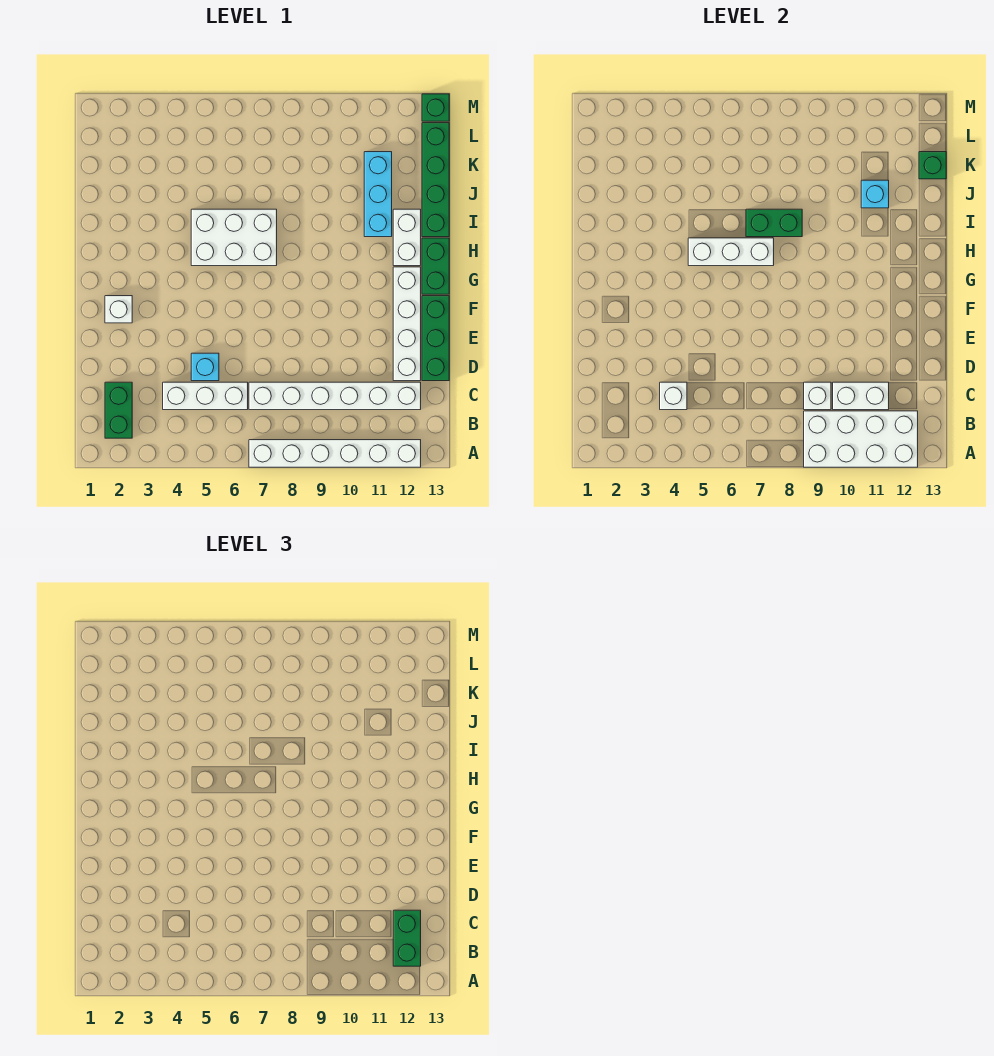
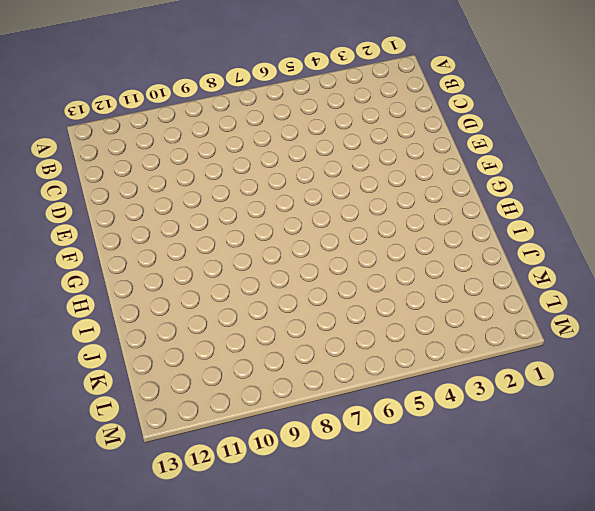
none -> white brick A7:A12 level 1
none -> green brick B2:C2 level 1
none -> white brick C4:C6 level 1

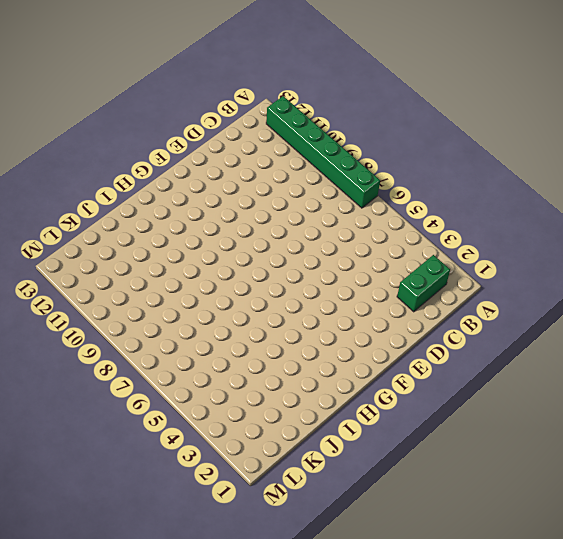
green brick A7:A12 level 1 -> white brick A7:A12 level 1
none -> white brick C4:C6 level 1
none -> white brick C7:C12 level 1
none -> cyan brick D5 level 1

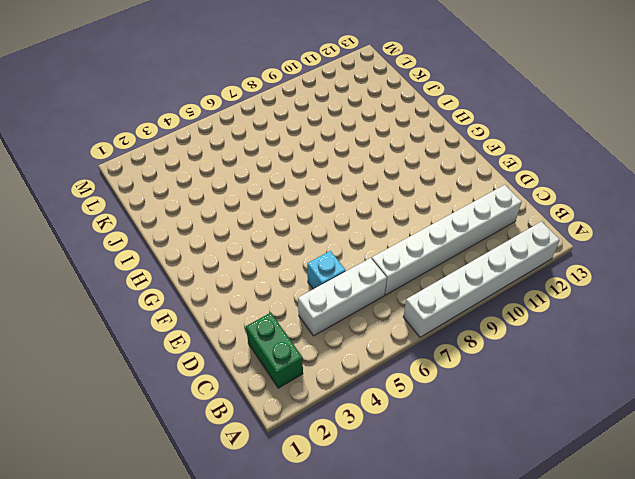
none -> white brick D12:G12 level 1
none -> green brick D13:F13 level 1
none -> white brick F2 level 1

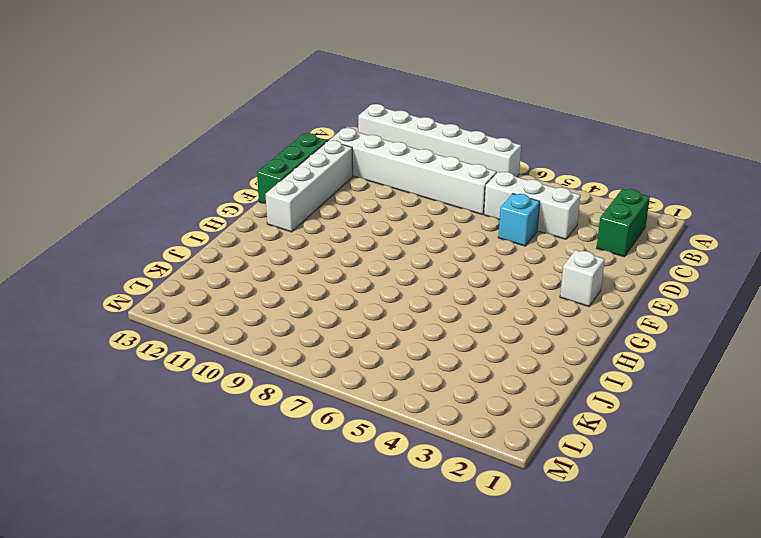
none -> green brick G13:H13 level 1
none -> white brick H5:I7 level 1
none -> white brick H12:I12 level 1

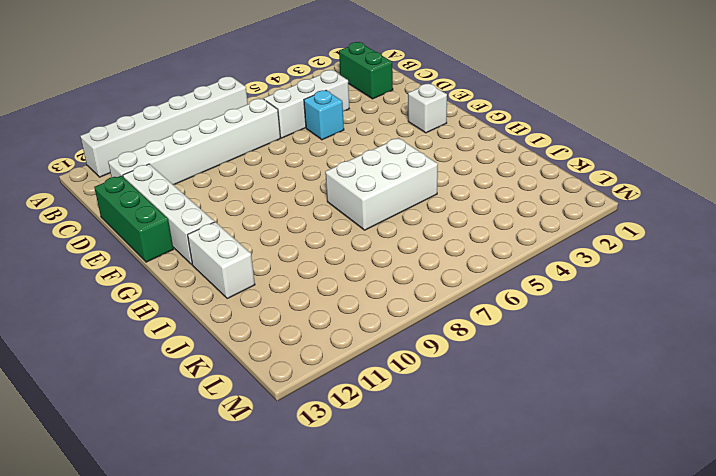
none -> green brick G13:H13 level 1
none -> cyan brick I11:K11 level 1
none -> green brick I13:L13 level 1

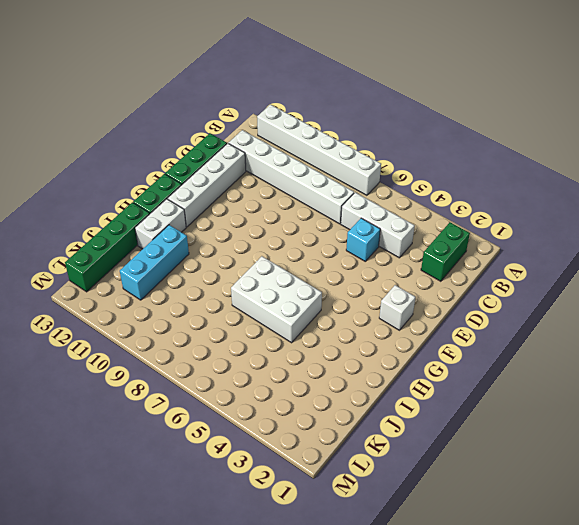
none -> green brick M13 level 1
none -> white brick A9:B12 level 2
none -> white brick C4 level 2

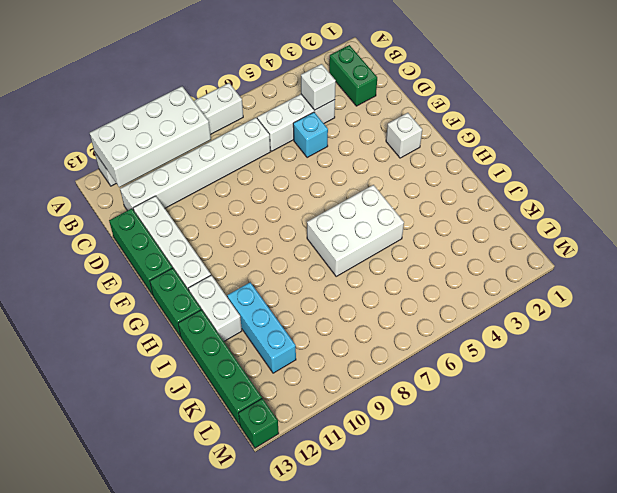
none -> white brick C9 level 2
none -> white brick C10:C11 level 2
none -> white brick H5:H7 level 2

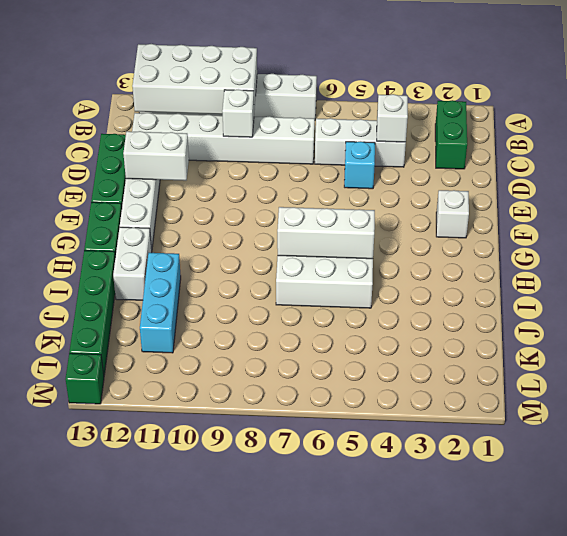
white brick E11:E12 level 2 -> white brick C10:C11 level 2
none -> green brick I7:I8 level 2
none -> cyan brick J11 level 2
none -> green brick K13 level 2

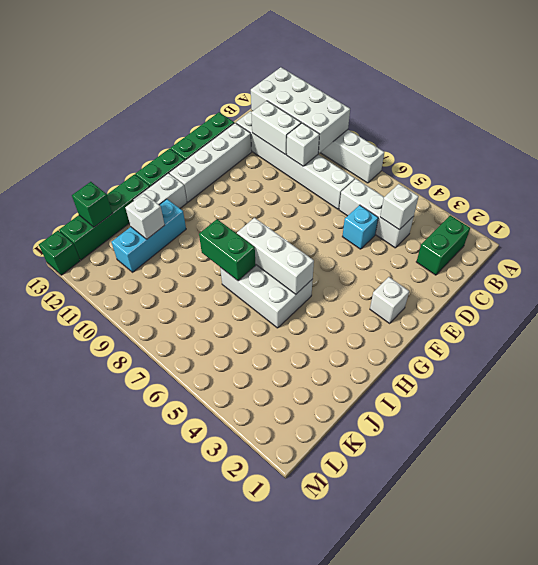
white brick J11 level 2 -> cyan brick J11 level 2
none -> green brick B12:C12 level 3

